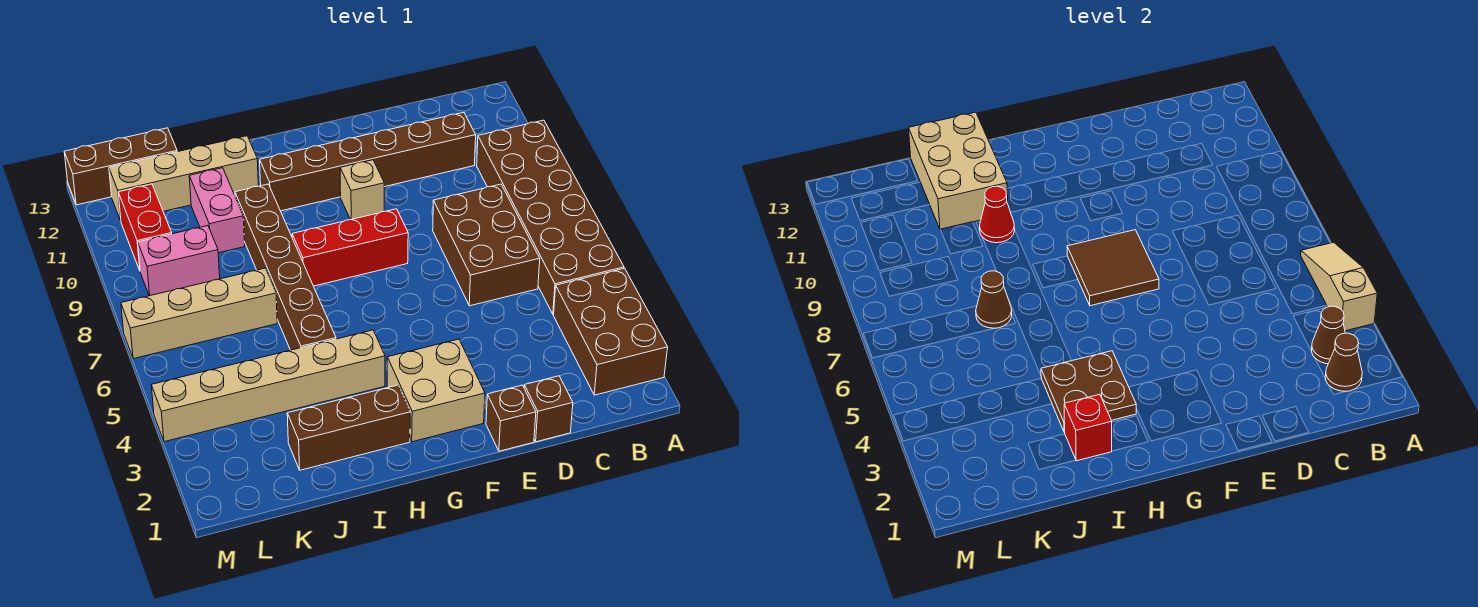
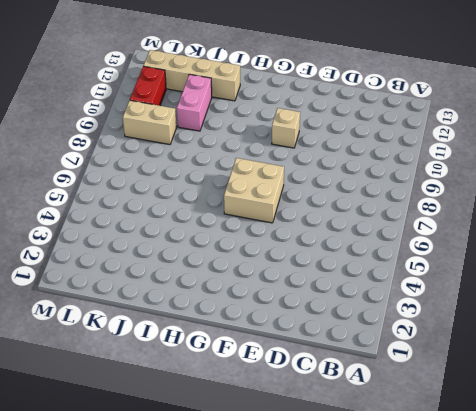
tan brick F6:G7 level 1 -> tan brick F2:G3 level 1
tan brick K9:L9 level 1 -> pink brick K9:L9 level 1
none -> brown brick A2:B4 level 1
none -> brown brick A5:B10 level 1
none -> brown brick C6:D8 level 1

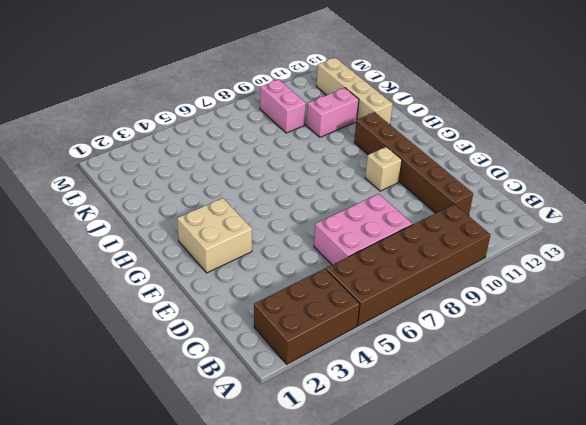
pink brick C6:D8 level 1 -> brown brick C6:D8 level 1
none -> brown brick D1 level 1
none -> brown brick E1 level 1
none -> red brick F8:H8 level 1

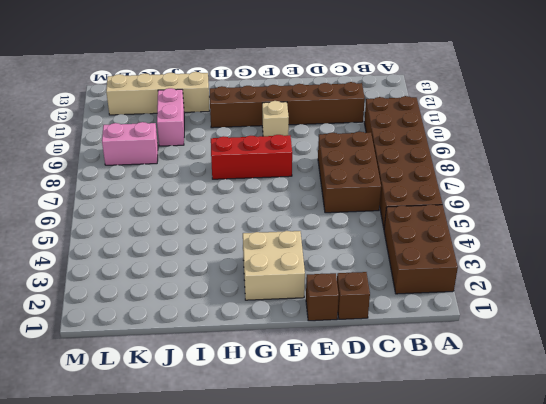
none -> brown brick H2:J2 level 1
none -> tan brick H4:M4 level 1
none -> brown brick I5:I10 level 1

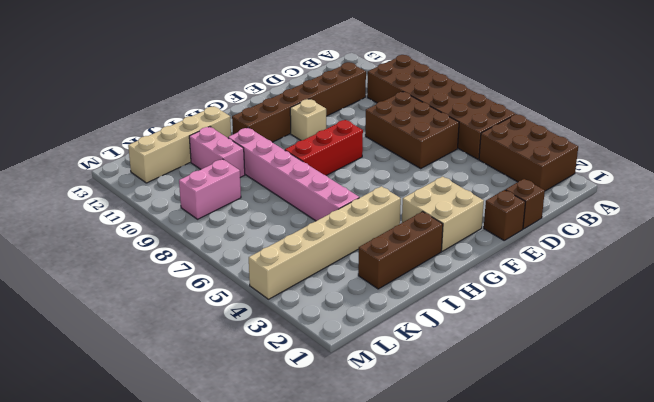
pink brick I5:I10 level 1 -> brown brick I5:I10 level 1
none -> tan brick J7:M7 level 1
none -> brown brick K13:M13 level 1
none -> red brick L10:L11 level 1

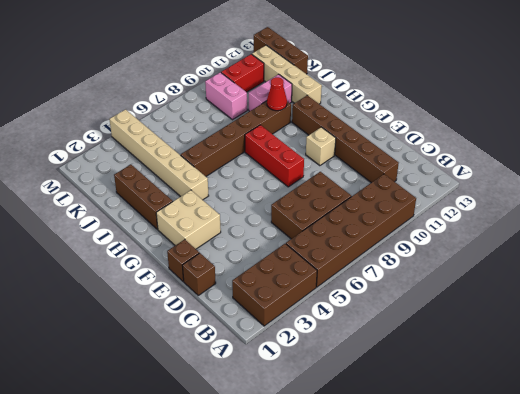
none -> tan brick J7:M7 level 1
none -> tan slope A4:A6 level 2 top 4
none -> brown cone B2 level 2

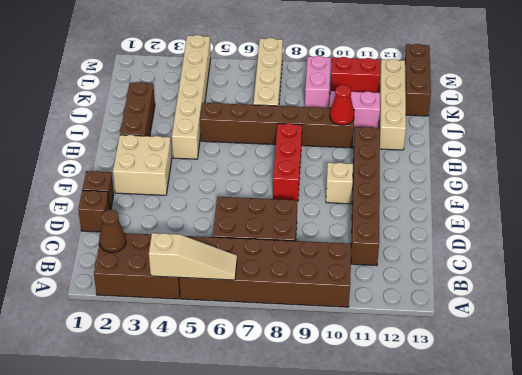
none -> brown cone B3 level 2
none -> brown tile F7:G8 level 2
none -> brown plate H3:I4 level 2

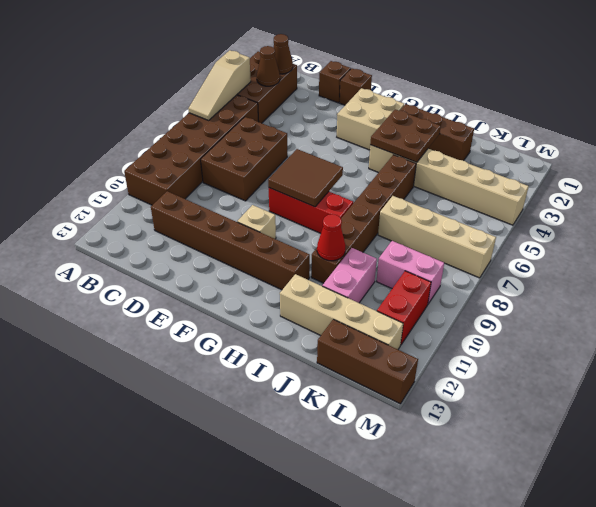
none -> red brick I2 level 2
none -> tan brick I11:J13 level 2
none -> brown cone J7 level 2

